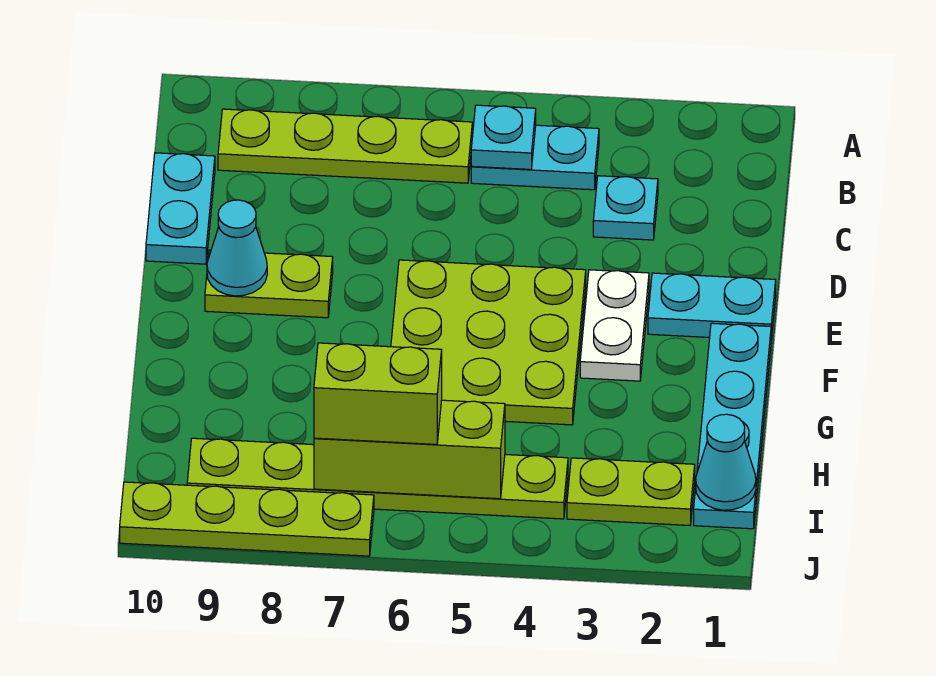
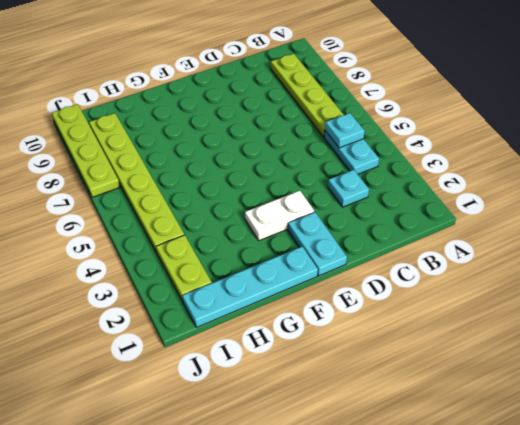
none -> cyan plate C10:D10 level 1
none -> lime plate E4:G6 level 1
none -> lime plate E8:E9 level 1

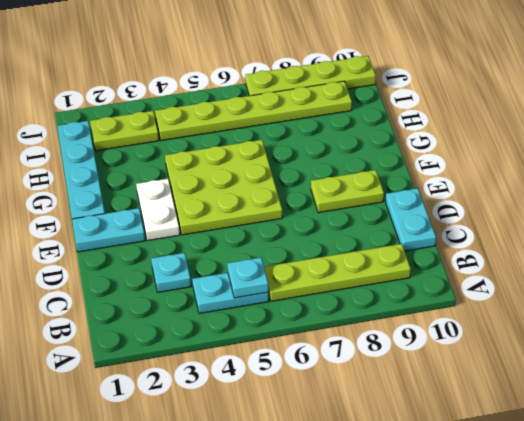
none -> cyan cone E9 level 2
none -> cyan cone I1 level 2
none -> lime brick I5:I7 level 2

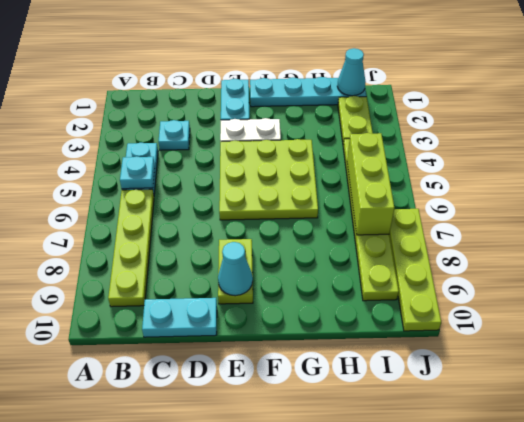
none -> lime brick I6:I7 level 3

